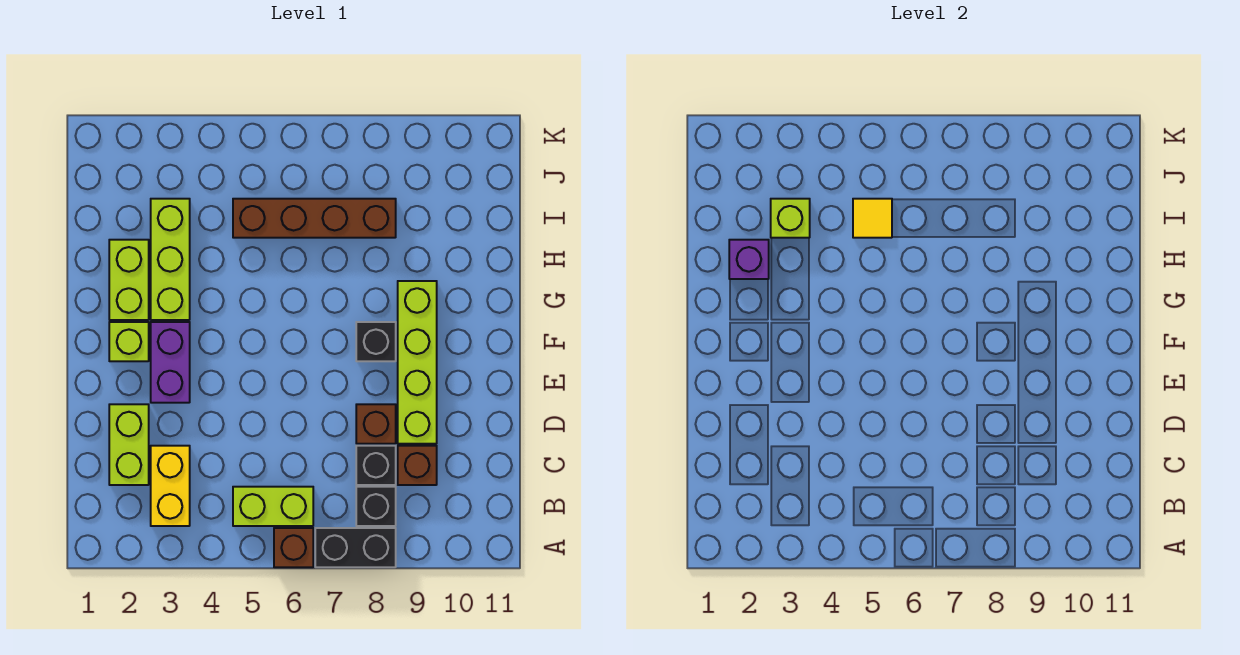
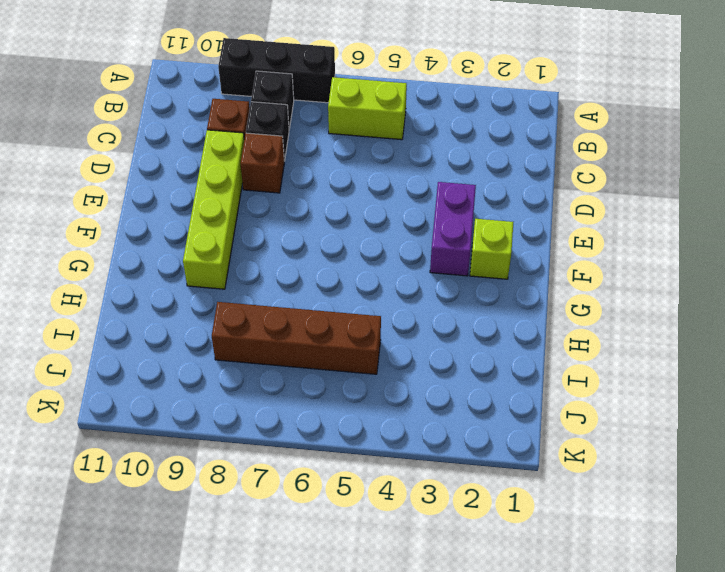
black brick A7:A9 level 1 -> black brick A7:A8 level 1
none -> brown brick A6 level 1
none -> yellow brick B3:C3 level 1
none -> lime brick C2:D2 level 1

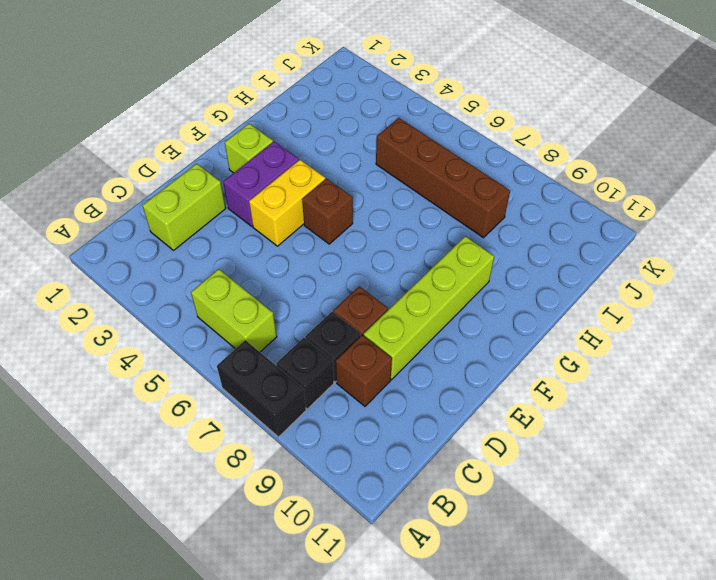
yellow brick E4:F4 level 1 -> yellow brick B3:C3 level 1
brown brick F5 level 1 -> brown brick A6 level 1
none -> black brick F8 level 1
none -> lime brick G2:H2 level 1
none -> lime brick G3:I3 level 1

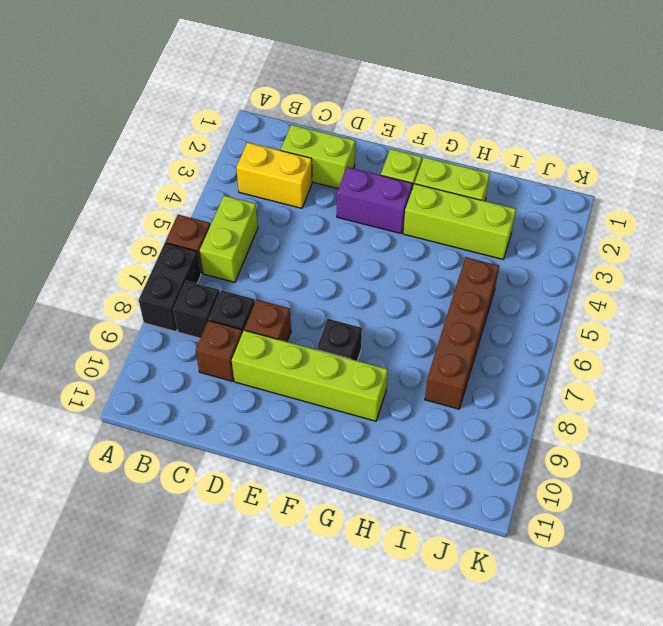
none -> purple brick H2 level 2
none -> lime brick I3 level 2
none -> yellow tile I5 level 2

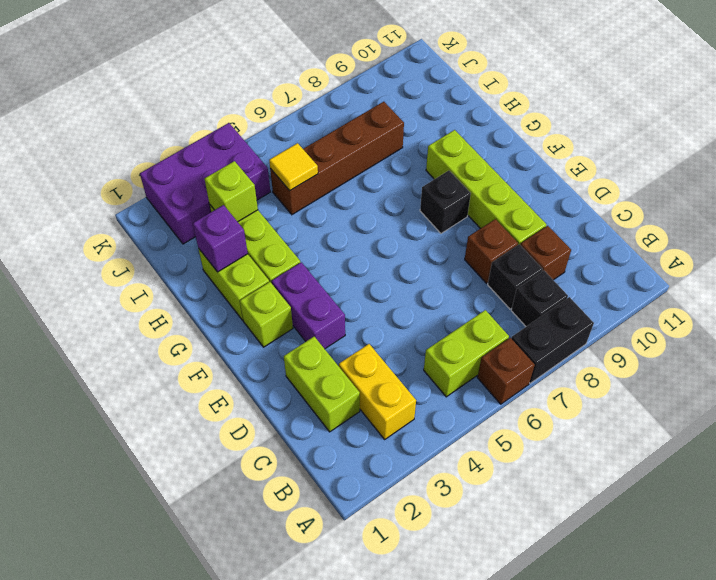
purple brick J2:K4 level 1 -> none

